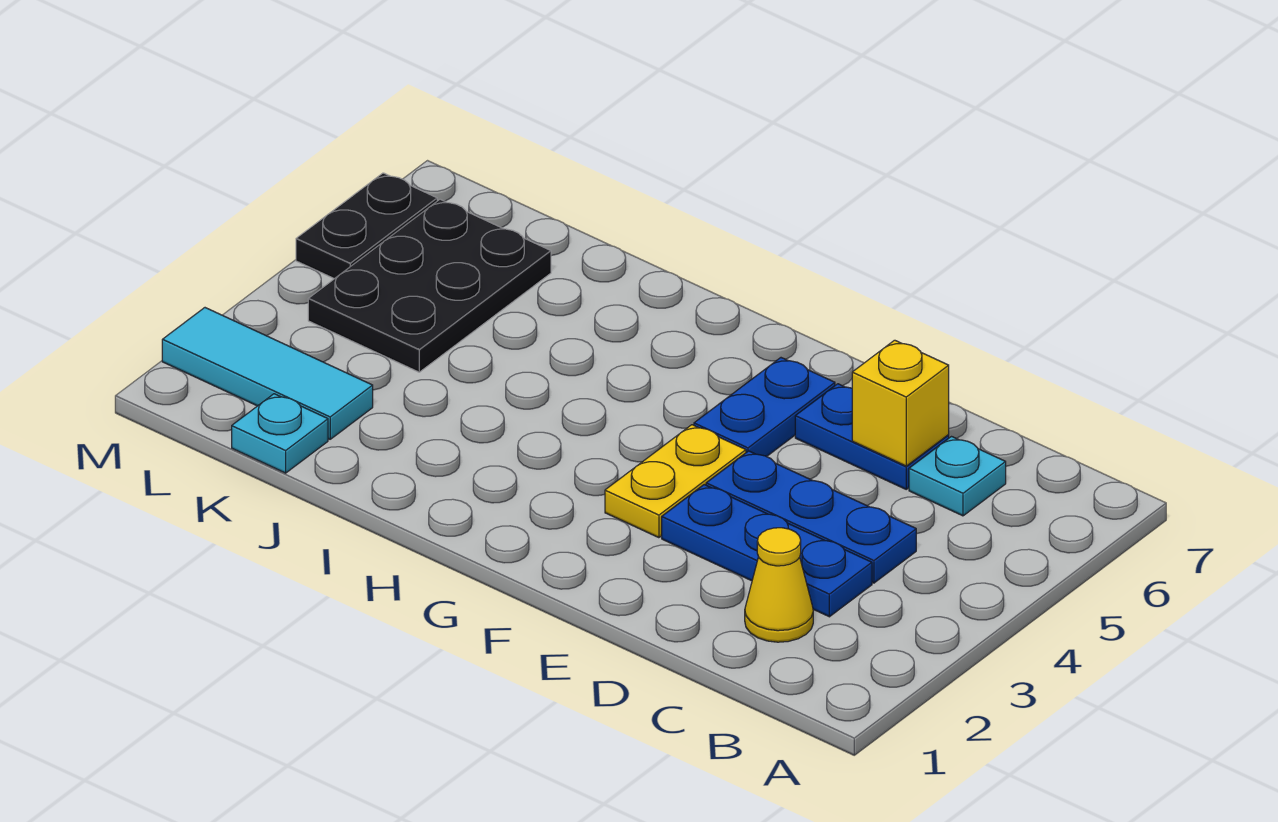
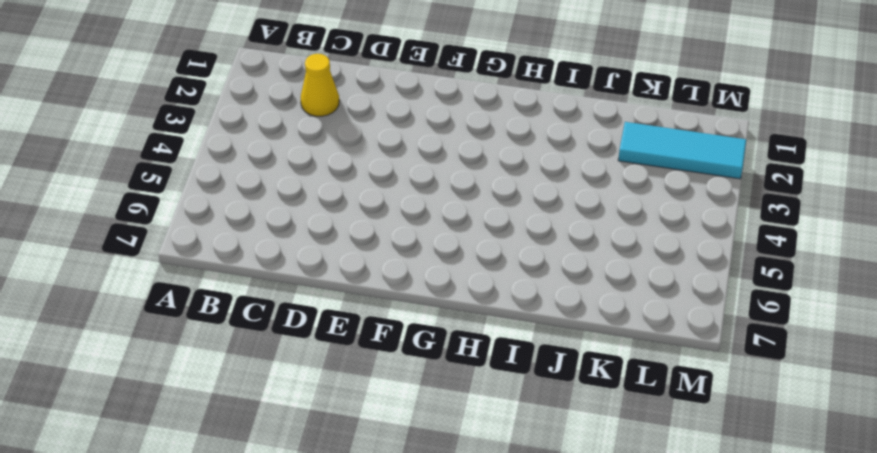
none -> blue plate C3:E3 level 1
none -> blue plate C4:E4 level 1
none -> cyan plate C6 level 1

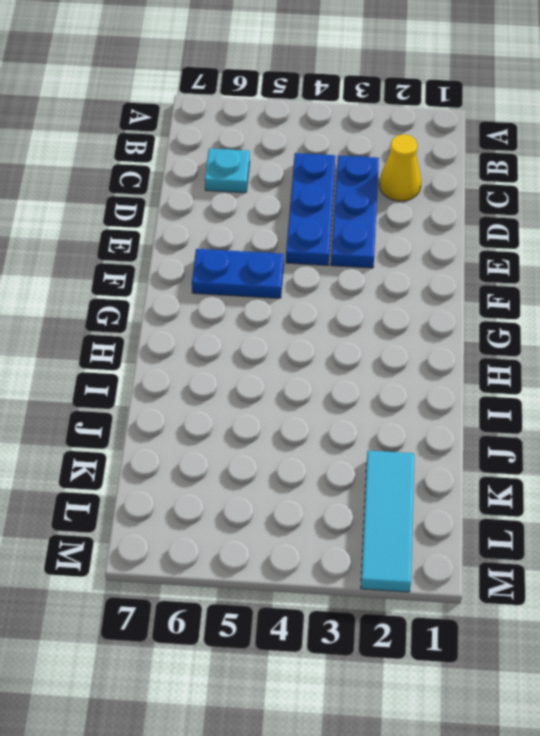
none -> blue plate D6:E6 level 1
none -> yellow plate F3:F4 level 1
none -> cyan plate K1 level 1

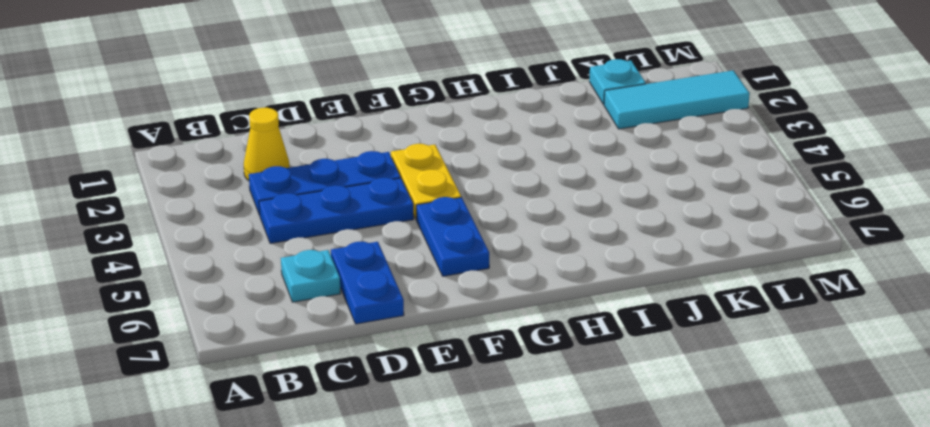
blue plate D6:D7 level 1 -> blue plate D6:E6 level 1
none -> black plate K4:L6 level 1
none -> black plate M5:M6 level 1
none -> yellow brick D6 level 2

